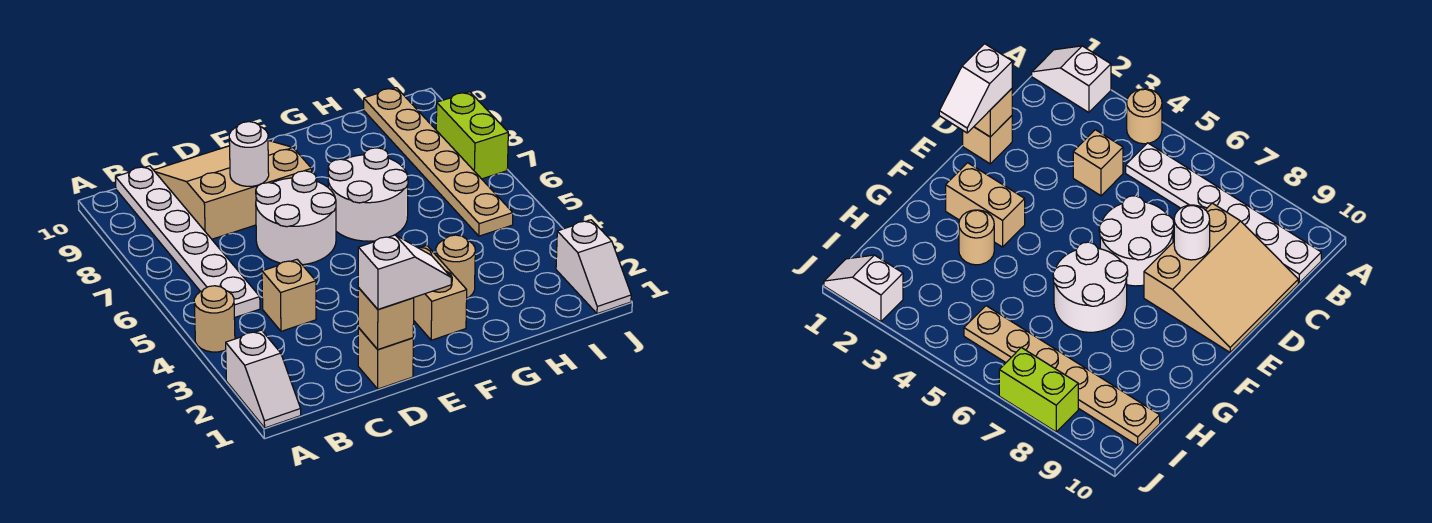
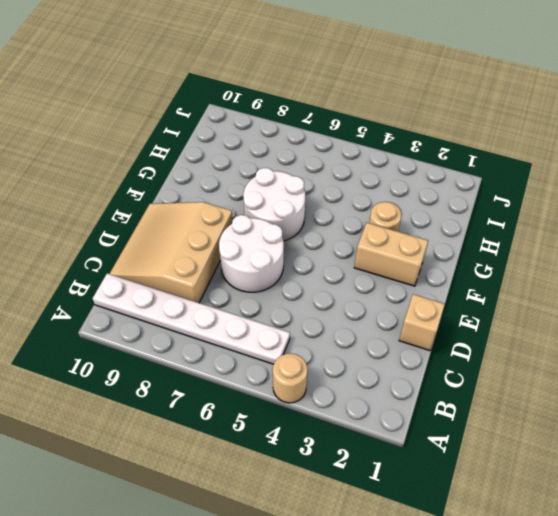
none -> white slope A1:A2 level 1 top 2
none -> tan brick C4 level 1
none -> tan plate I5:I10 level 1

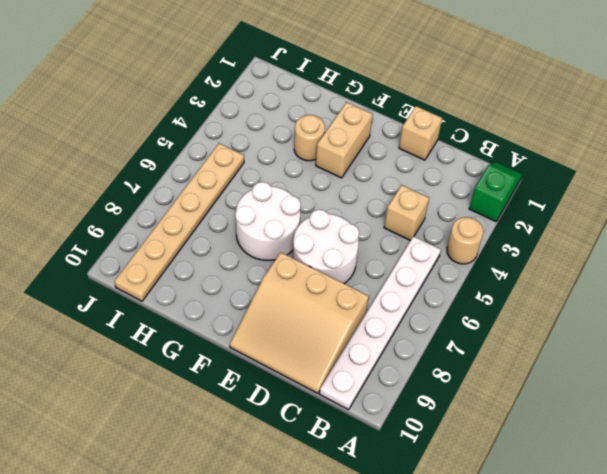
green slope A1:A2 level 1 top 2 -> white slope A1:A2 level 1 top 2
none -> white slope J1:J2 level 1 top 2
none -> lime brick J7:J8 level 1
none -> tan brick D1 level 2

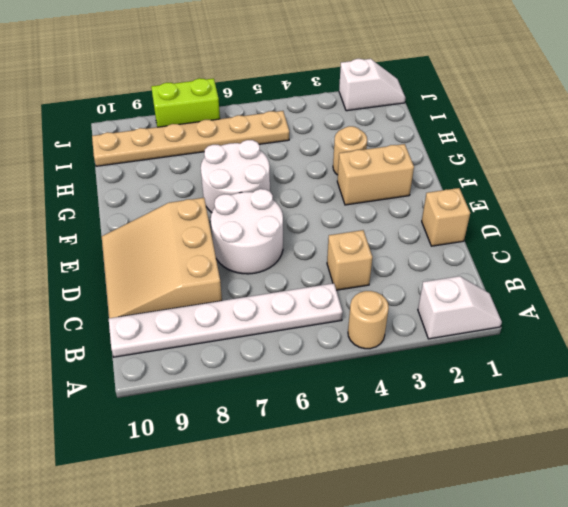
none -> tan brick D1 level 2
none -> white round brick D8 level 2
none -> white slope D1:E1 level 3 top D

